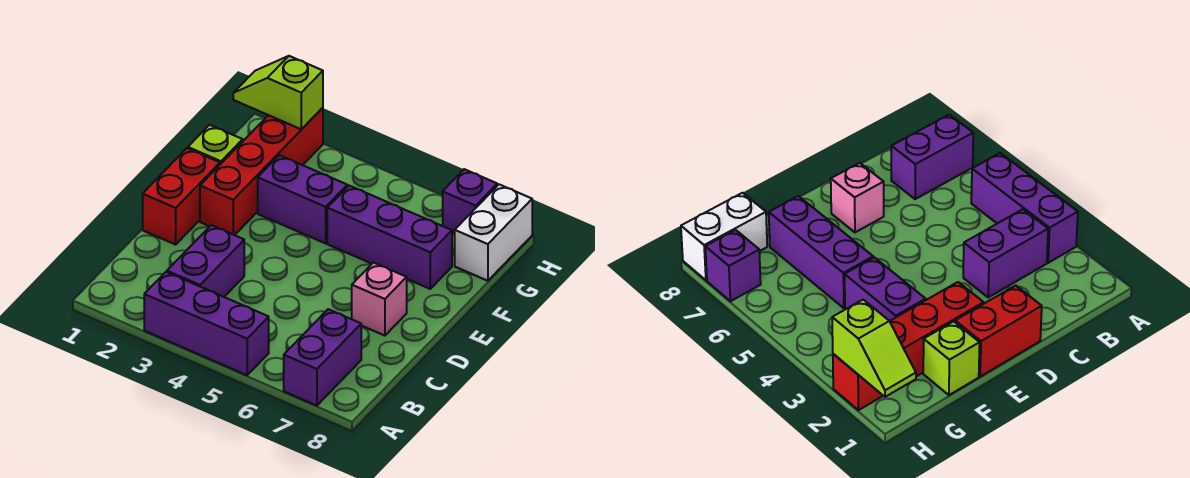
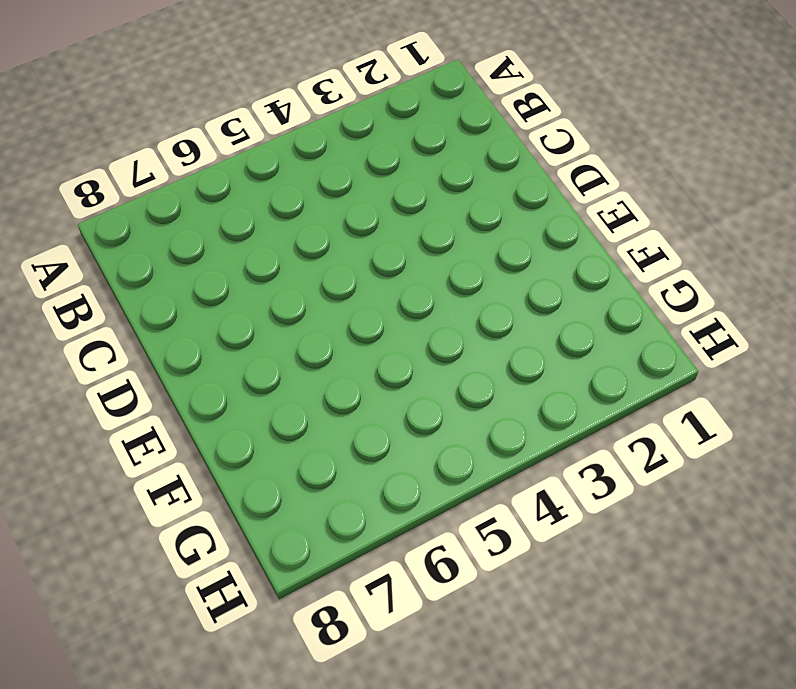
none -> purple brick A3:A5 level 1
none -> purple brick A7:B7 level 1
none -> purple brick B3:C3 level 1

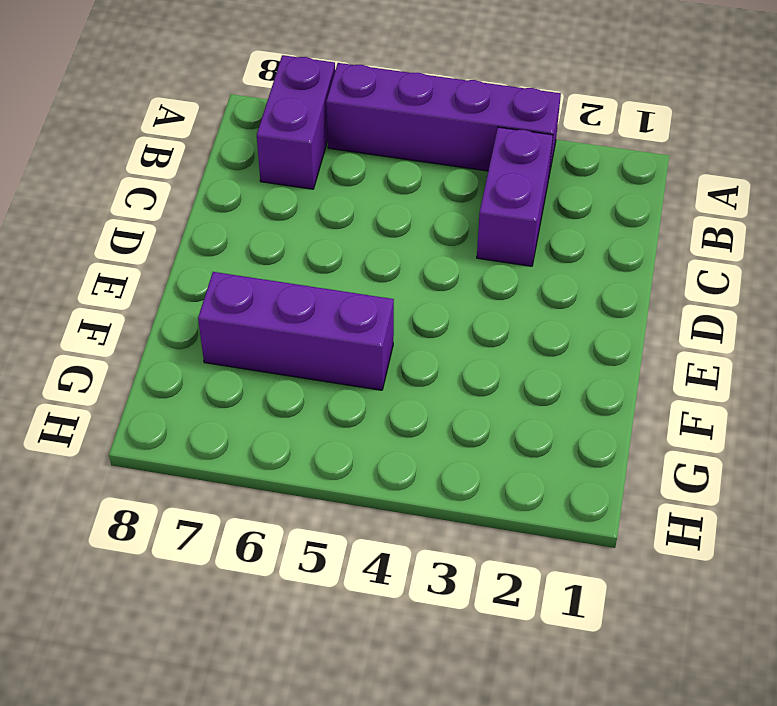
purple brick A3:A6 level 1 -> purple brick A3:A5 level 1
none -> red brick D1:E1 level 1
none -> pink brick D7 level 1
none -> red brick E2:H2 level 1

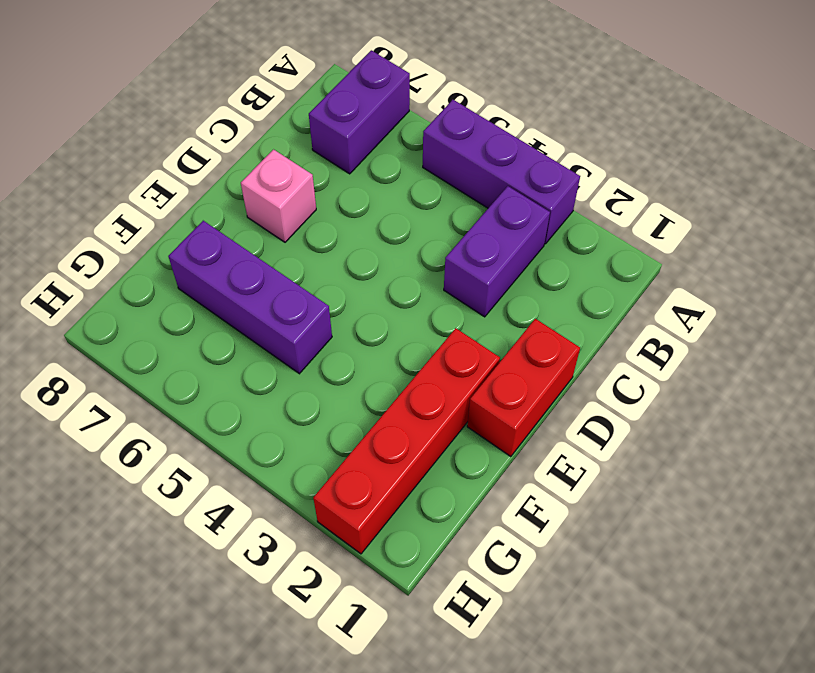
none -> lime brick F1 level 1
none -> purple brick F3:F4 level 1
none -> white brick G8:H8 level 1

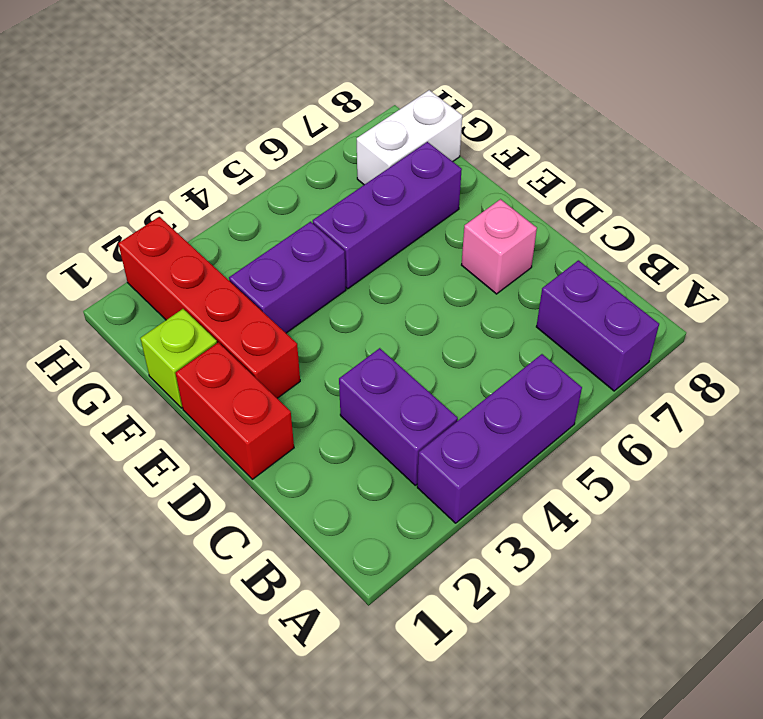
white brick G7:G8 level 1 -> white brick G8:H8 level 1
none -> purple brick H7 level 1
none -> lime slope H1:H2 level 2 top 2

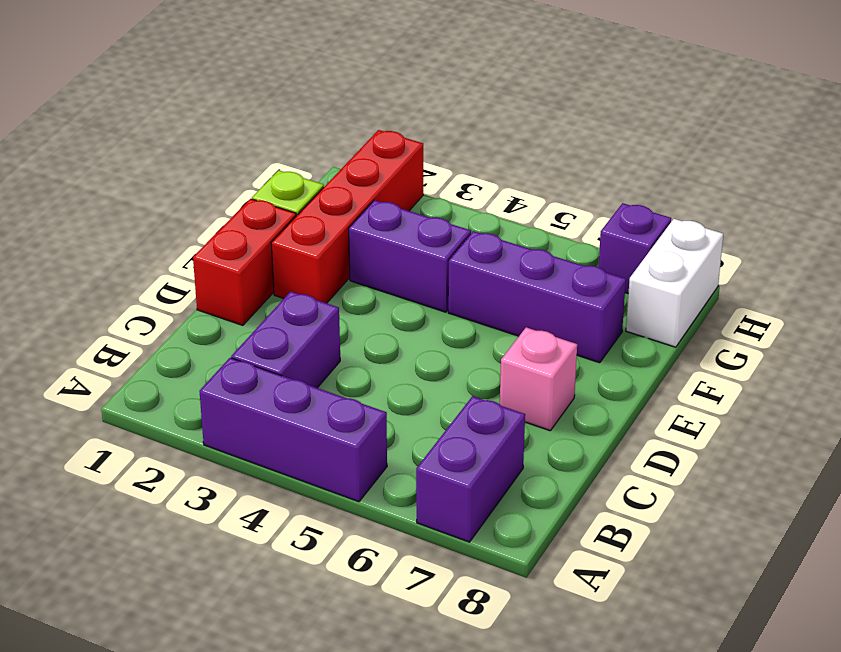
none -> lime slope H1:H2 level 2 top 2

